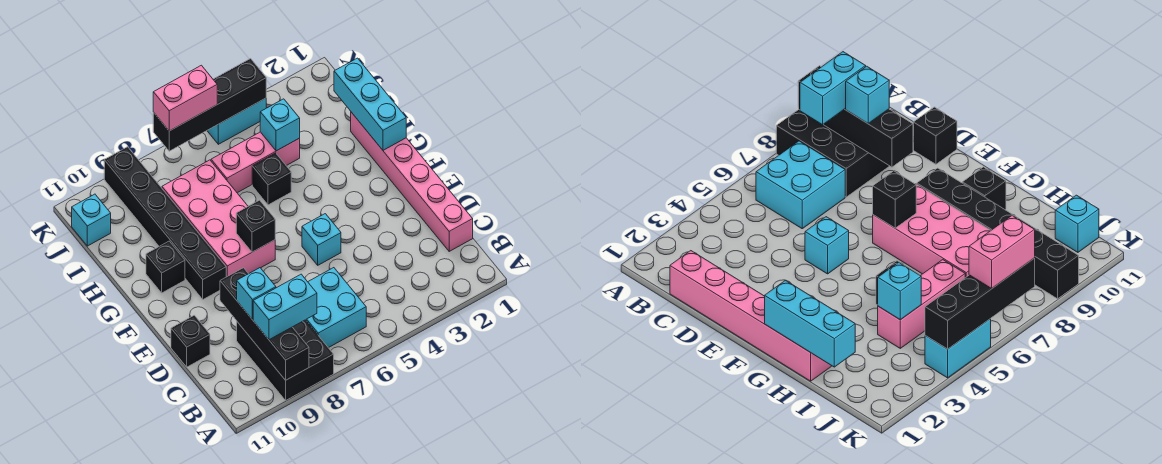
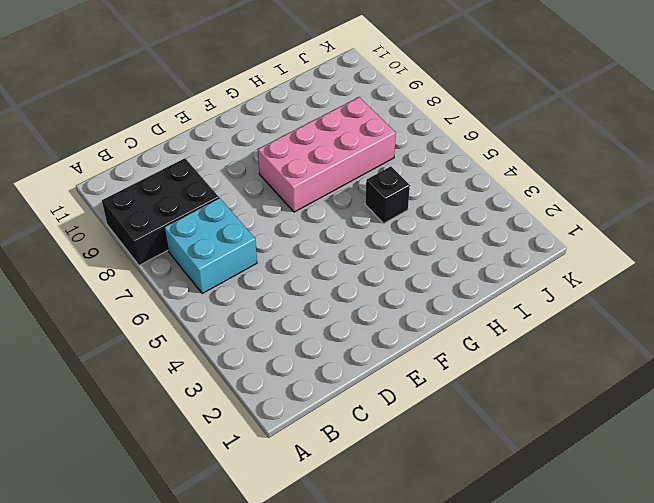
none -> pink brick C1:H1 level 1
none -> black brick D11 level 1
none -> cyan brick E5 level 1

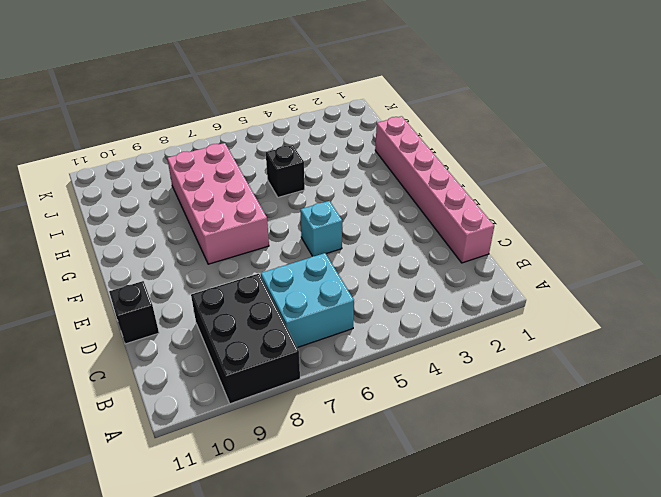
none -> black brick F9:K9 level 1
none -> black brick G10 level 1
none -> pink brick I4:I6 level 1

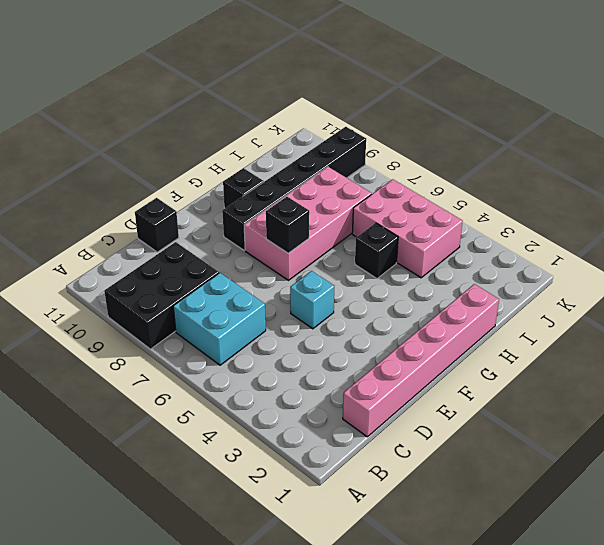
pink brick I4:J6 level 1 -> pink brick I4:I6 level 1
none -> cyan brick J11 level 1
none -> cyan brick K4:K5 level 1
none -> black brick A9:D9 level 2

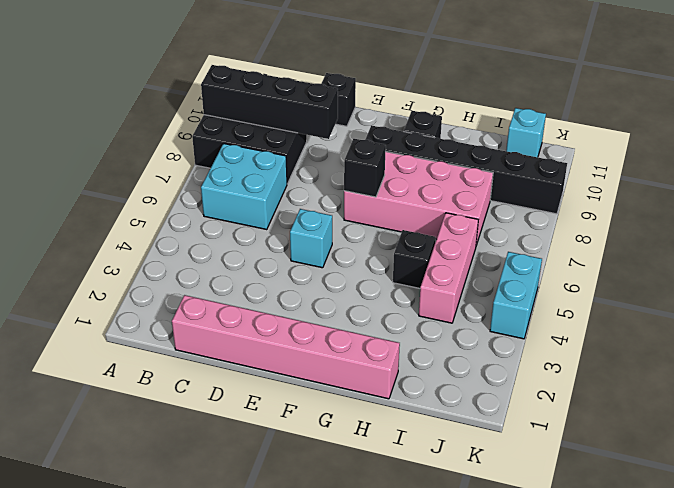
none -> cyan brick G1:I1 level 2
none -> cyan brick I4 level 2
none -> black brick K4:K7 level 2

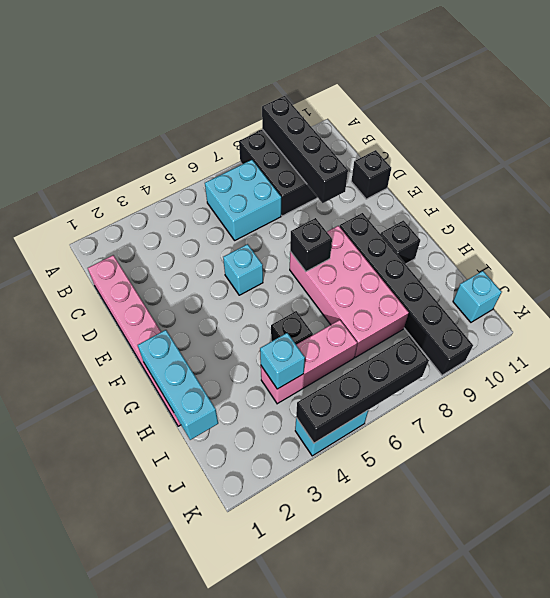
none -> cyan brick B8:B9 level 3
none -> cyan brick C9 level 3
none -> pink brick K6:K7 level 3

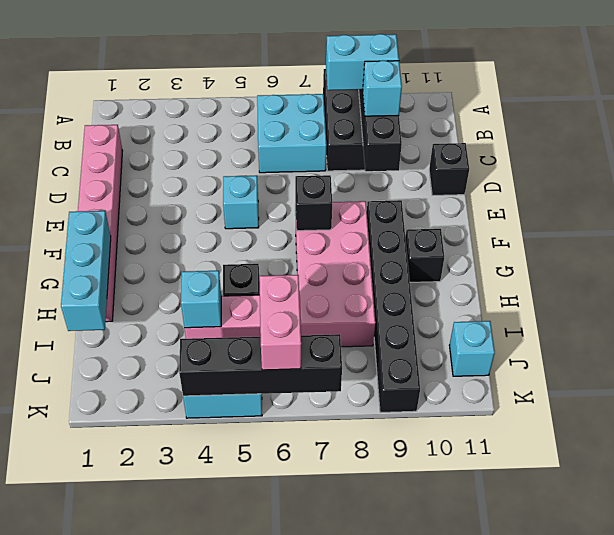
pink brick J6:K6 level 3 -> pink brick K6:K7 level 3

